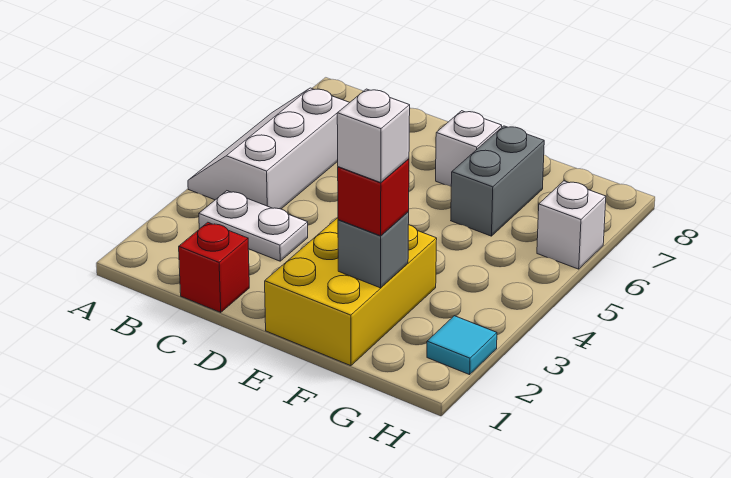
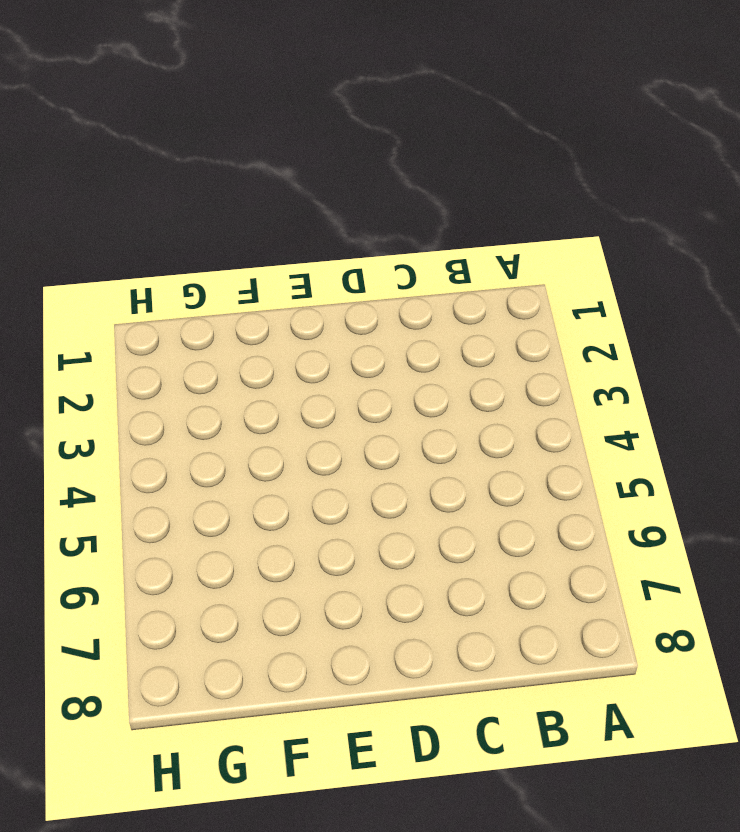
none -> white slope A4:B6 level 1 top B
none -> white plate B3:C3 level 1

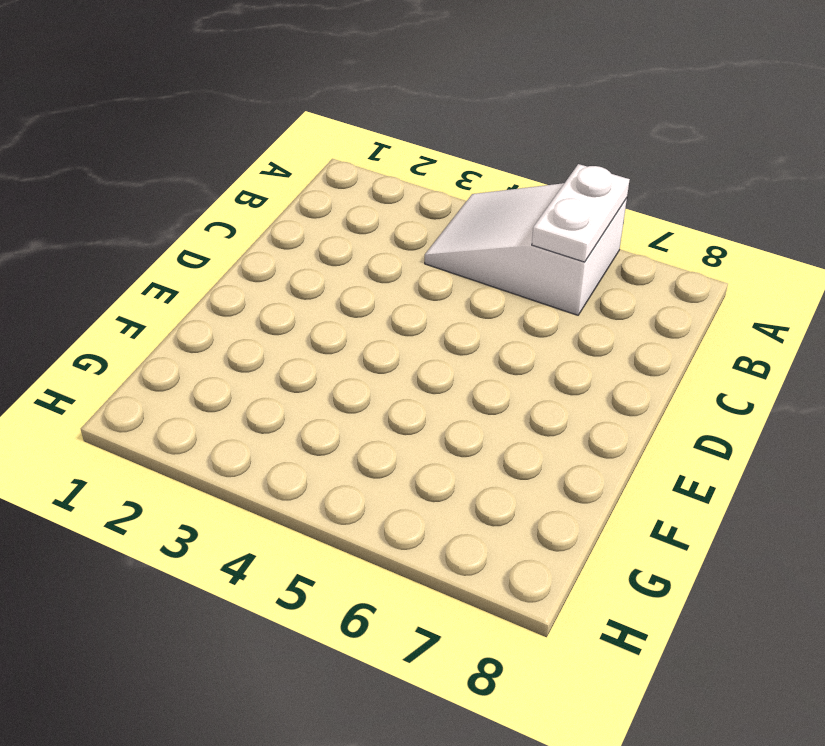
white slope A4:B6 level 1 top 6 -> white slope A4:B6 level 1 top B
white plate A6:B6 level 2 -> white plate B3:C3 level 1
none -> red brick C1 level 1
none -> yellow brick E1:F3 level 1

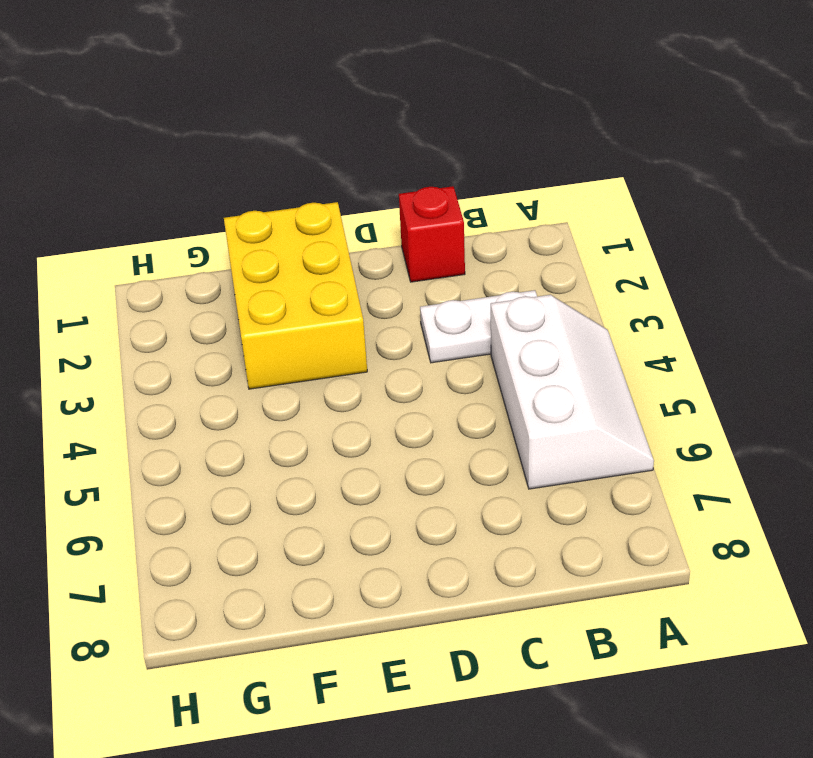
none -> white brick E7 level 1
none -> grey brick F6:F7 level 1

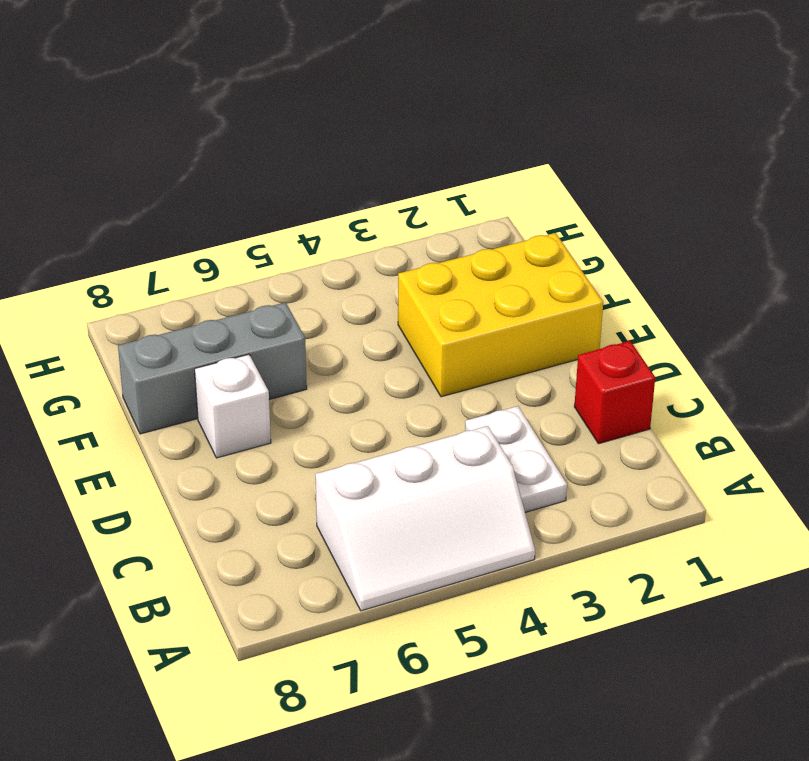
grey brick F6:F8 level 1 -> grey brick F6:F7 level 1
none -> cyan tile H2 level 1
none -> white brick H6 level 1

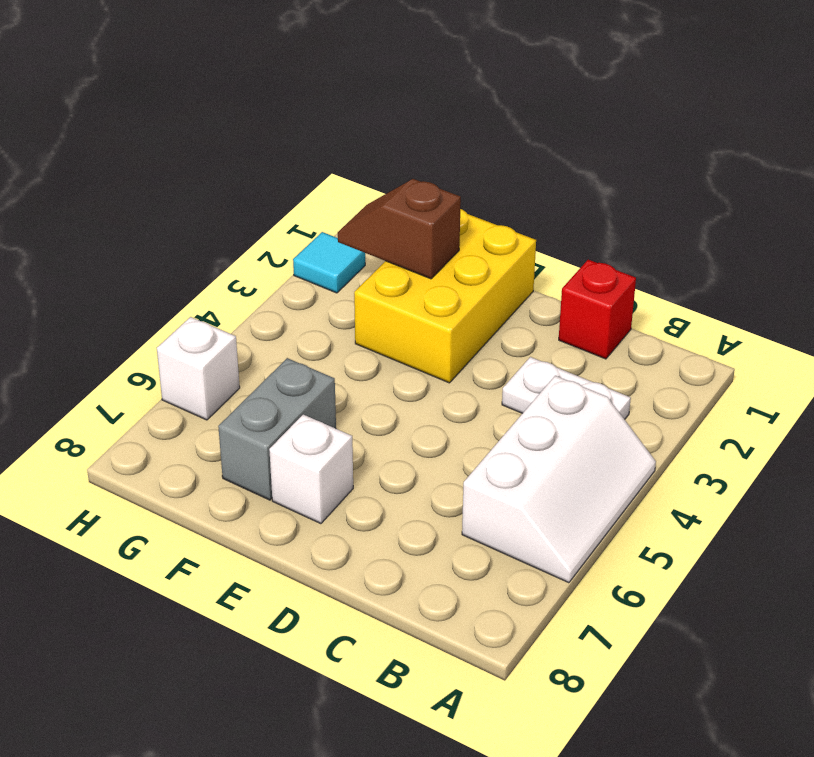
brown slope F2:G2 level 2 top F -> grey brick F2 level 2
none -> red brick F2 level 3
none -> white brick F2 level 4

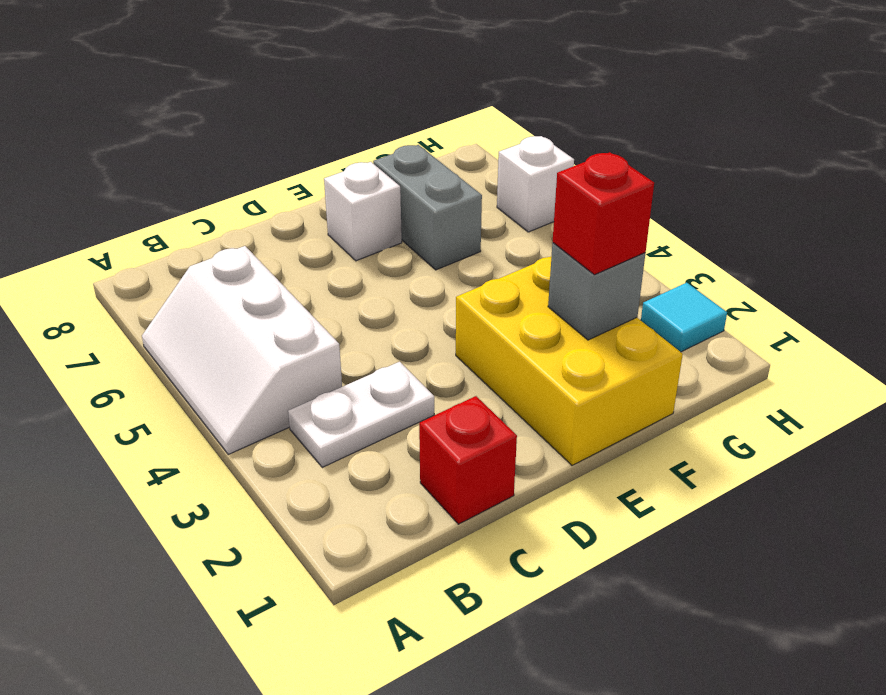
none -> white brick F2 level 4

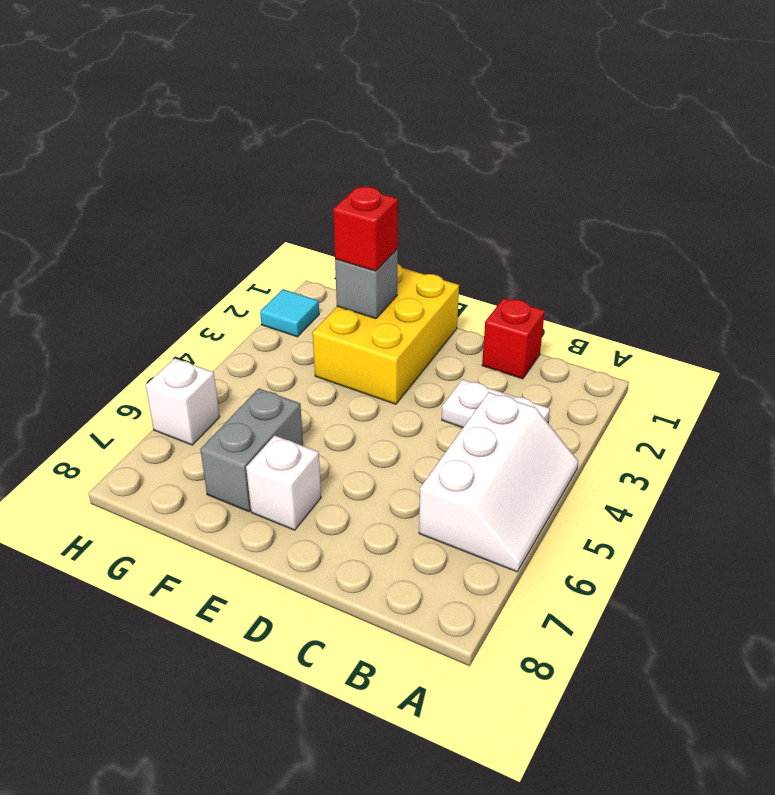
none -> white brick F2 level 4

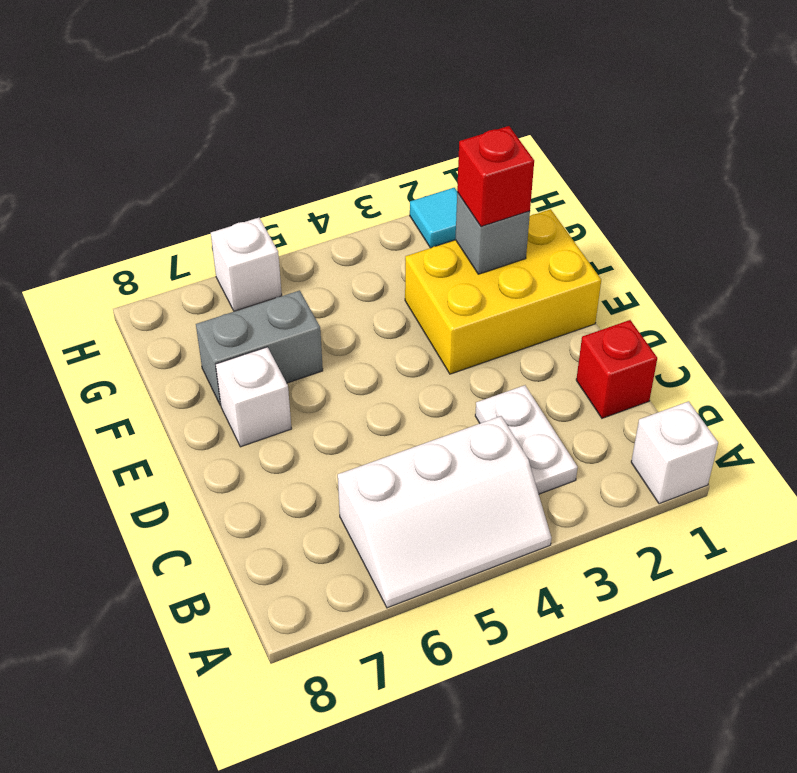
white brick A1 level 1 -> white brick F2 level 4

